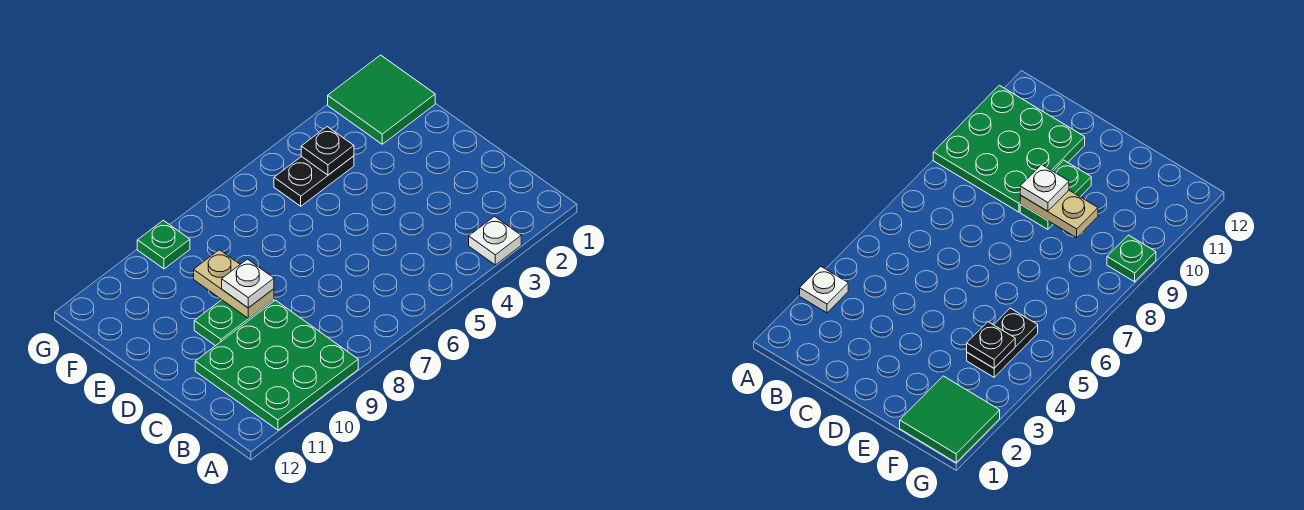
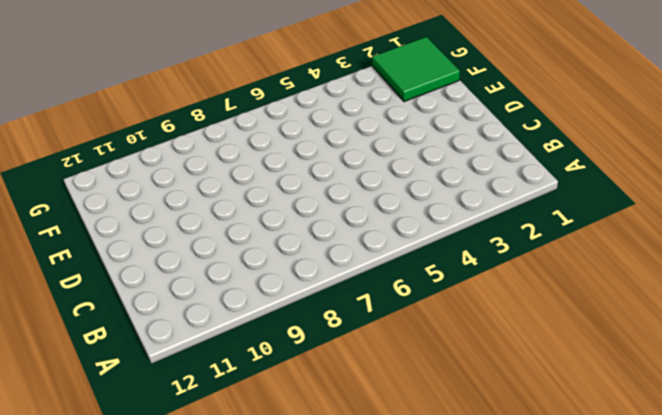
none -> white plate A3 level 1
none -> green plate A9:C11 level 1

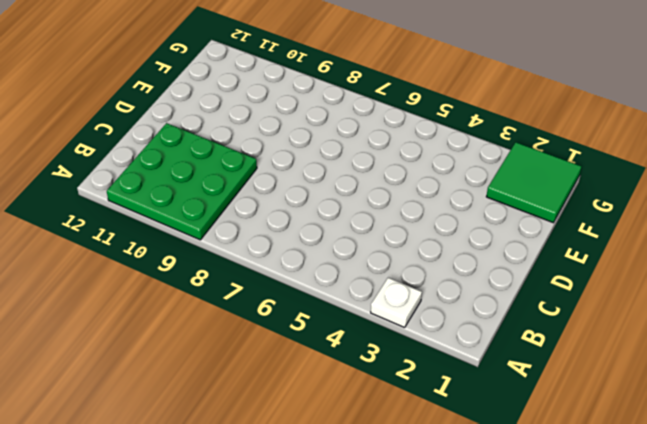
none -> green plate D9:D10 level 1
none -> black plate F4:F5 level 1

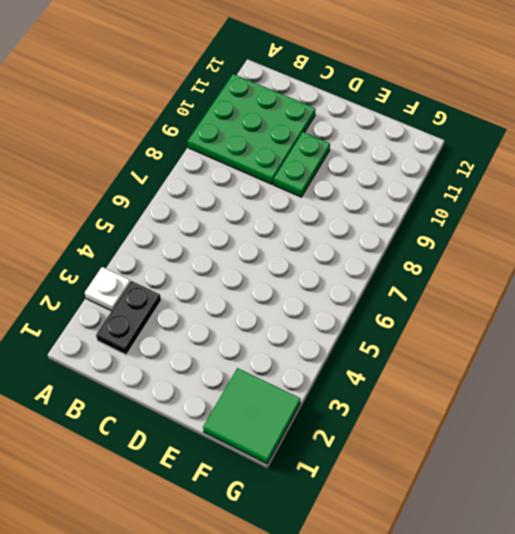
black plate B2:B3 level 1 -> black plate F4:F5 level 1
none -> green plate G9 level 1
none -> tan plate D9:E9 level 2

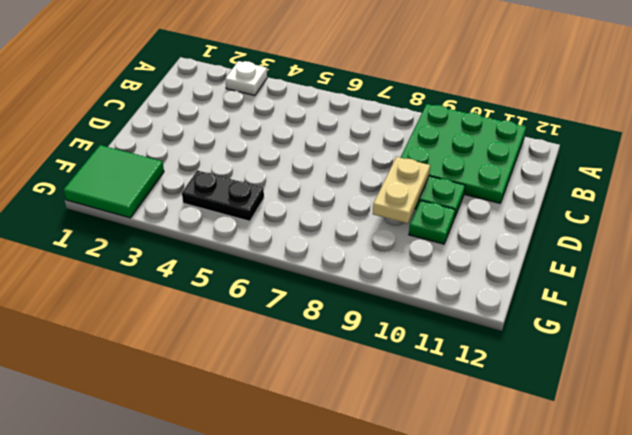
green plate E10 level 1 -> green plate G9 level 1
none -> black plate F4 level 2
none -> white plate D9 level 3

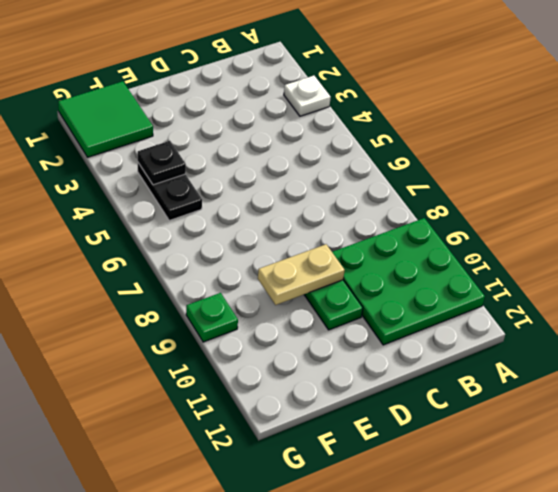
none -> white plate D9 level 3

